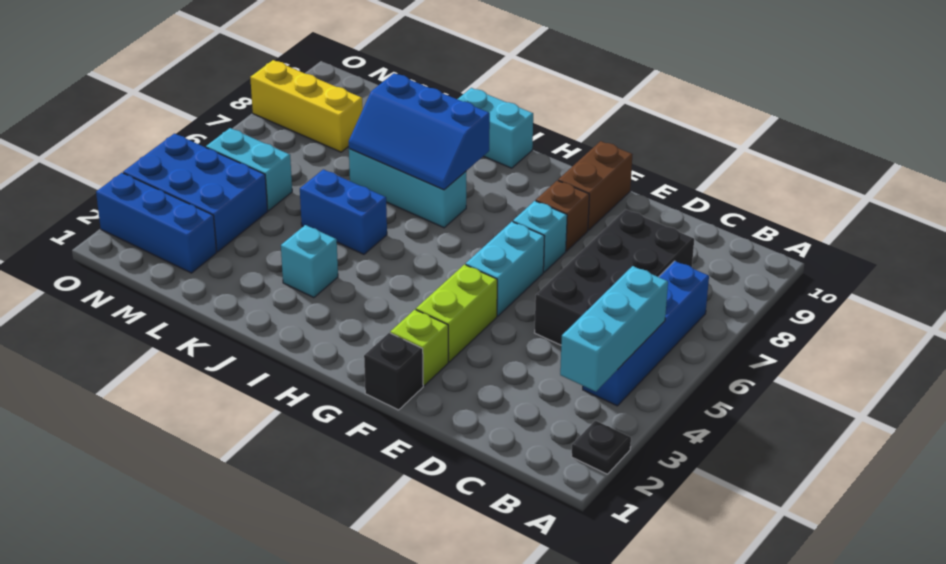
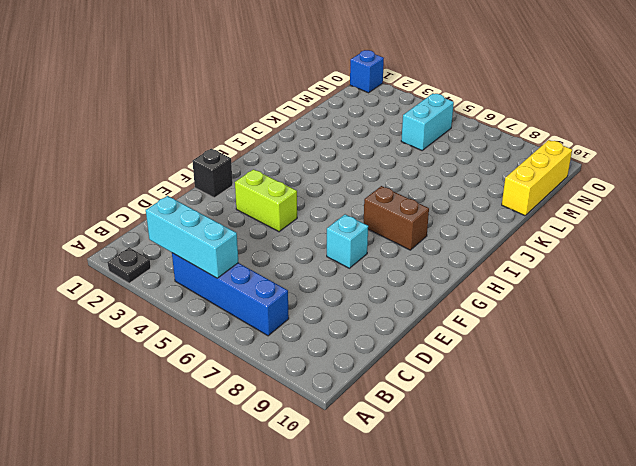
brown brick H7:H8 level 1 -> brown brick F9:F10 level 1
yellow brick L10:N10 level 1 -> yellow brick M8:O8 level 1
blue brick O1 level 1 -> none
none -> black brick C5:D8 level 1
none -> lime brick F2 level 1
none -> cyan brick F5:F6 level 1

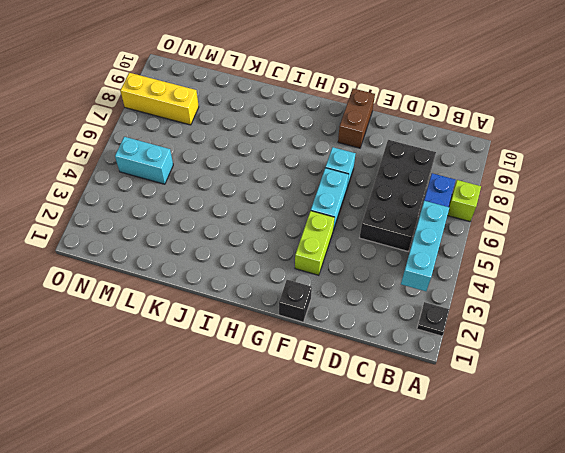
lime brick A7 level 1 -> lime brick F2 level 1
none -> brown brick F8 level 1
none -> cyan brick I7:K7 level 1
none -> cyan brick I10:J10 level 1

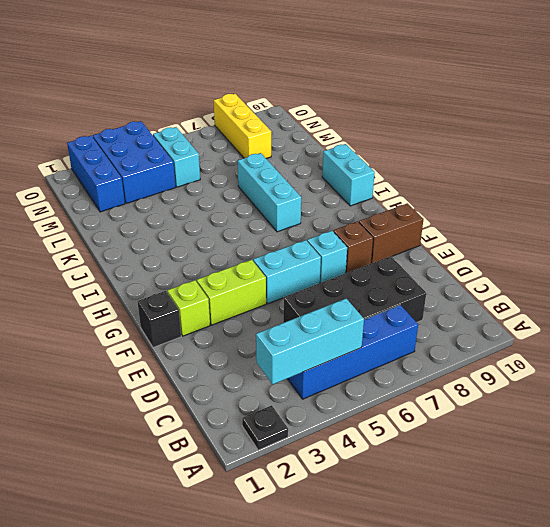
none -> cyan brick J3 level 1
none -> blue brick J5:K5 level 1
none -> blue slope I7:K8 level 2 top 8

